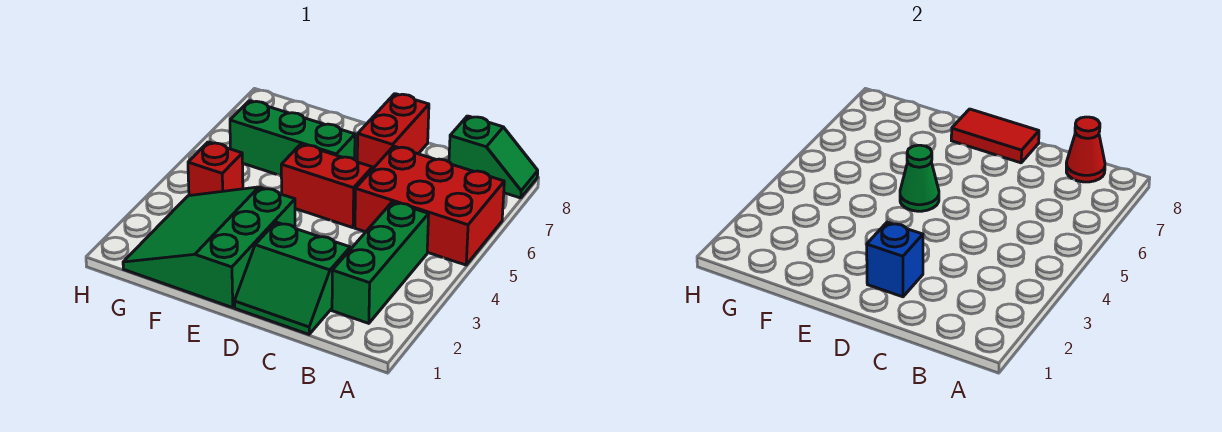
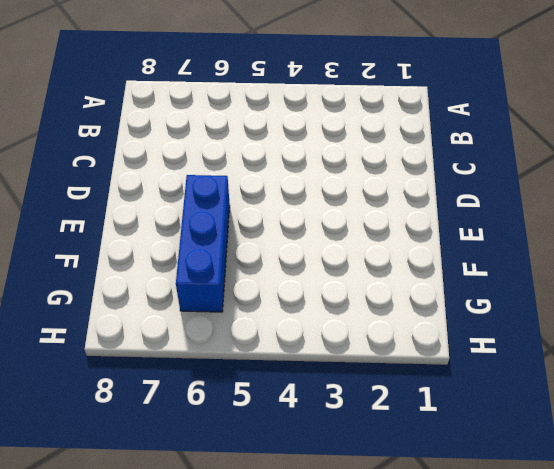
blue brick E6:G6 level 1 -> green brick E6:G6 level 1
none -> red brick A5:C6 level 1
none -> green slope A8:B8 level 1 top B
none -> green brick B2:B4 level 1

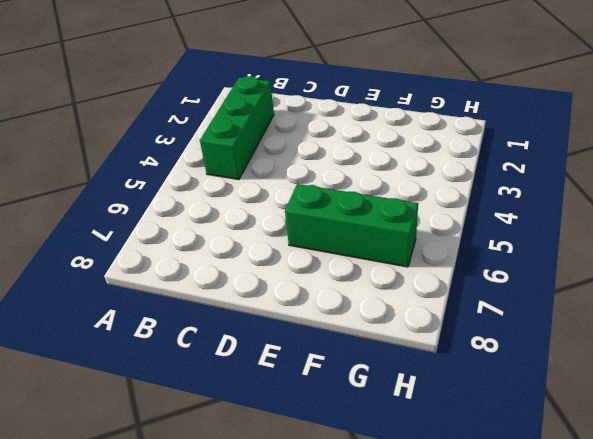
none -> red brick A5:C6 level 1
none -> green slope A8:B8 level 1 top B
none -> green slope C1:D2 level 1 top 2

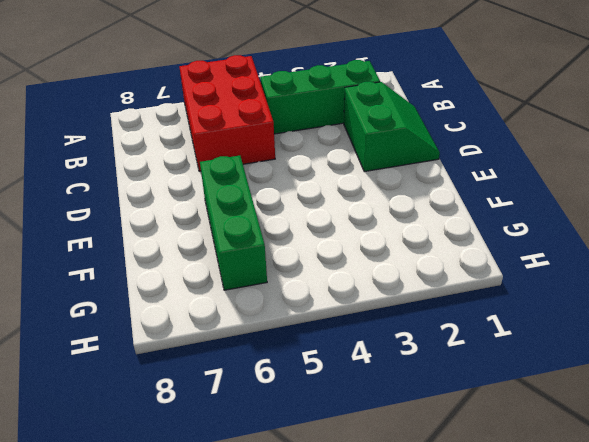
none -> green slope A8:B8 level 1 top B
none -> red brick D5:E5 level 1
none -> red brick D7:D8 level 1

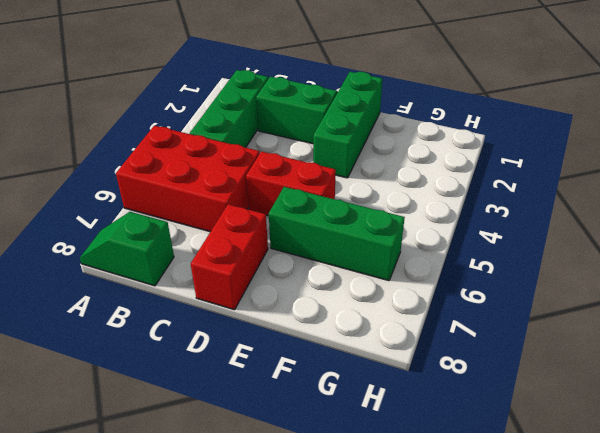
green brick E1:E3 level 1 -> green slope E1:G3 level 1 top E
none -> red brick G4 level 1
none -> red cone B8 level 2
none -> blue brick D2 level 2

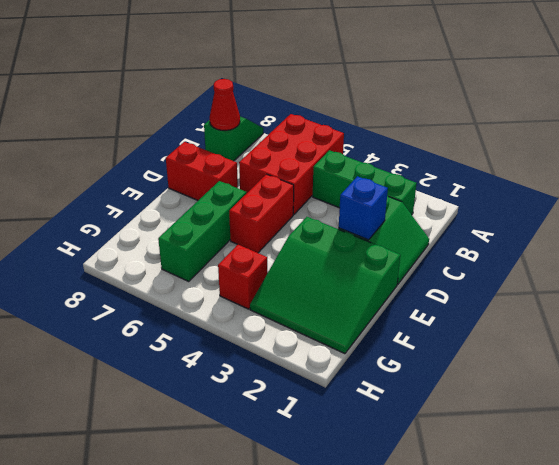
none -> red tile D8:E8 level 2
none -> green cone E5 level 2

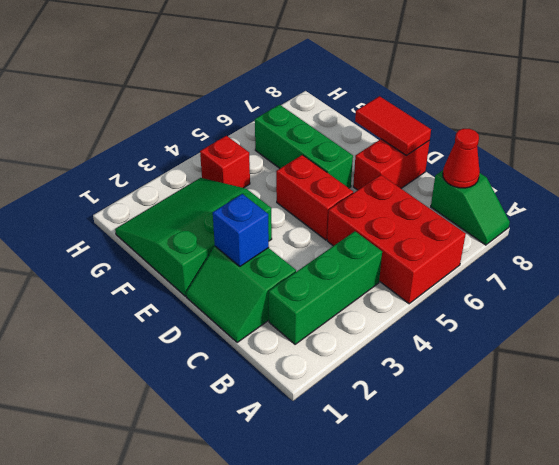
none -> green cone E5 level 2

